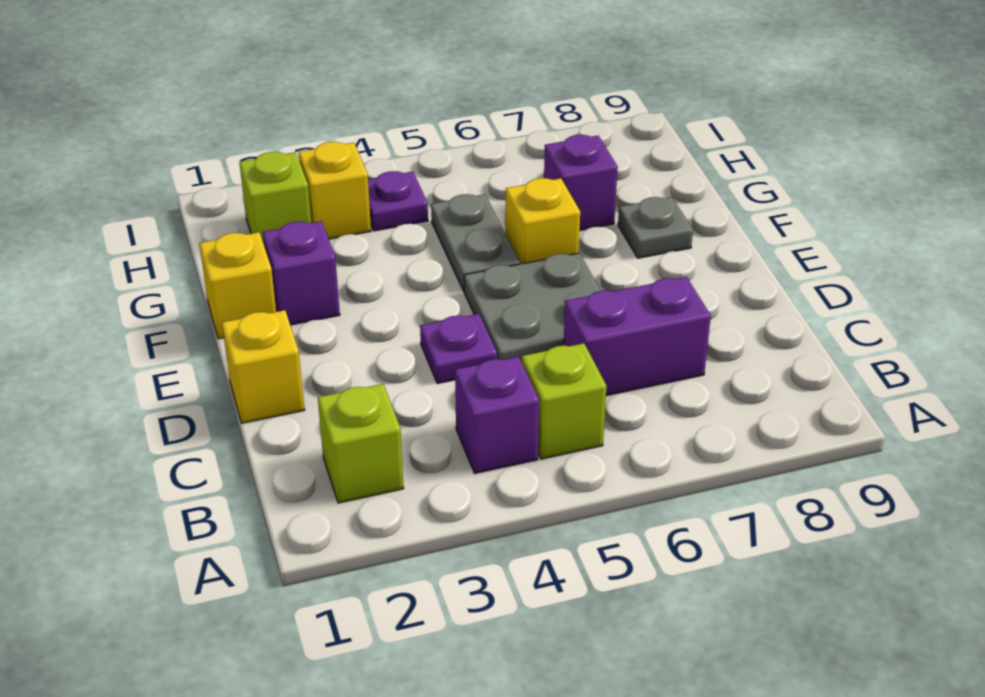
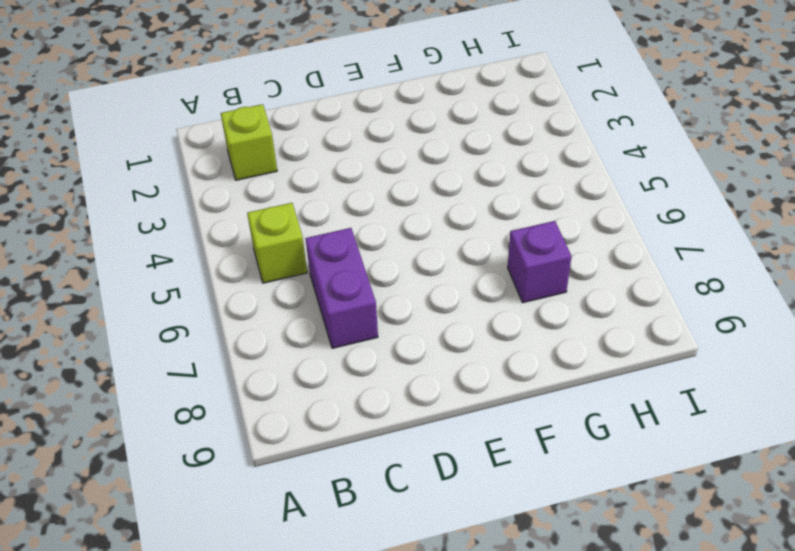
none -> purple brick B4 level 1
none -> yellow brick D1 level 1
none -> purple plate D4 level 1

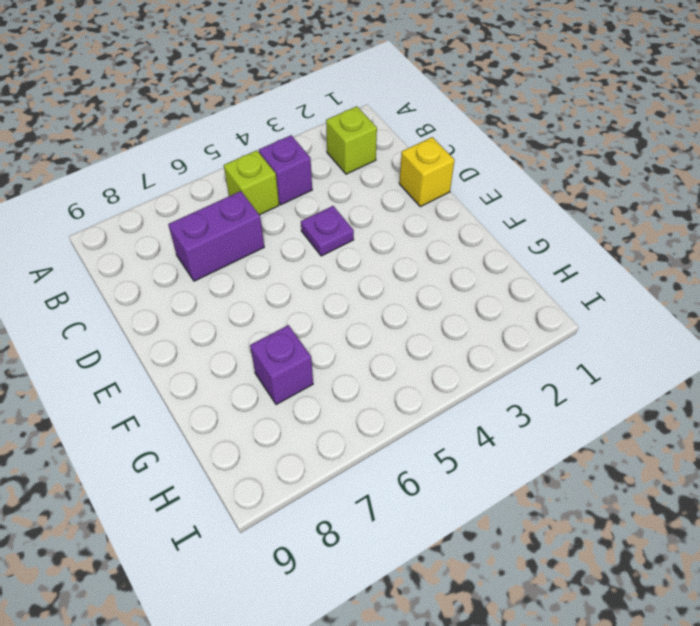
none -> grey plate D5:E6 level 1
none -> yellow brick F1 level 1
none -> purple brick F2 level 1

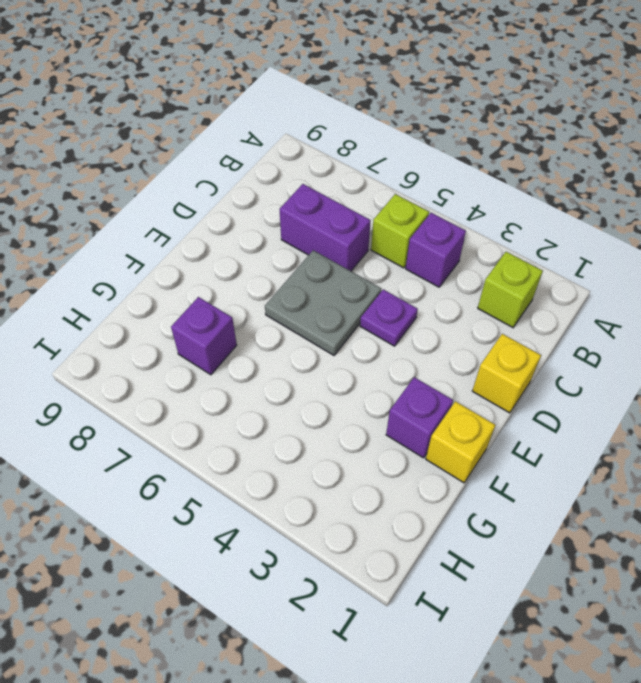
none -> grey plate F5:G5 level 1
none -> yellow brick F6 level 1
none -> grey plate F8 level 1

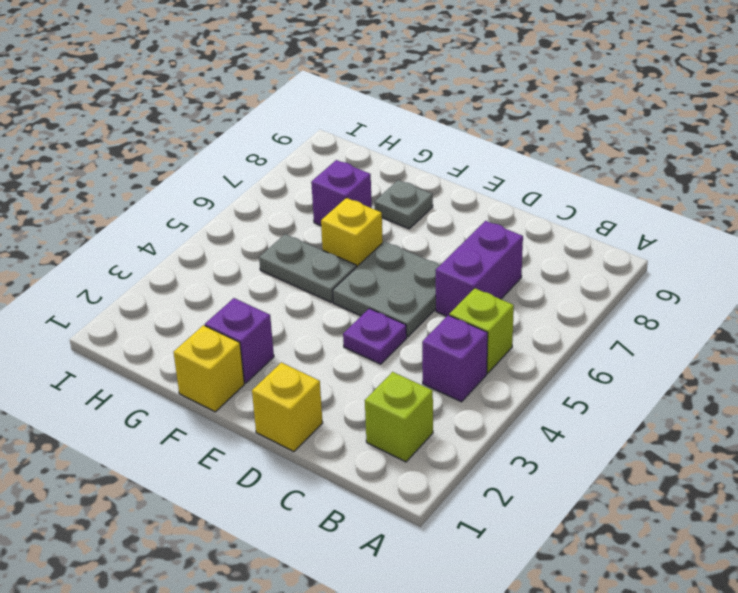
none -> lime brick H2 level 1
none -> yellow brick H3 level 1
none -> purple plate H4 level 1

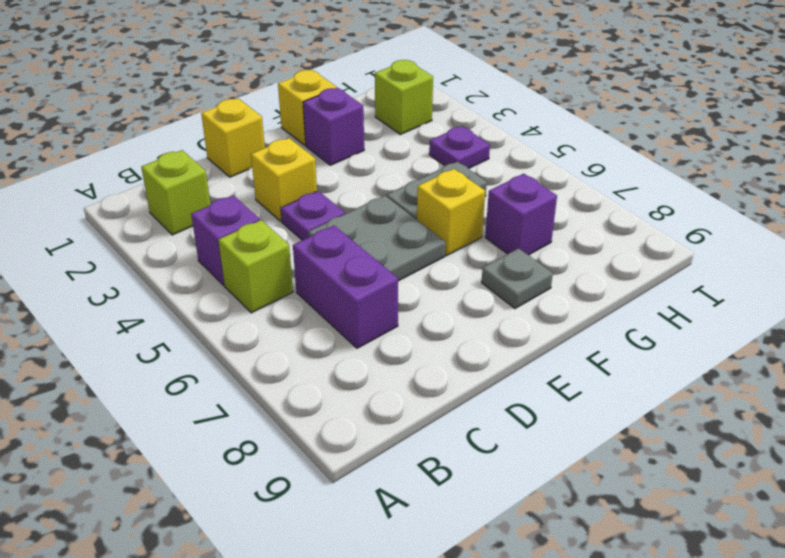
yellow brick D3 level 1 -> yellow brick H3 level 1

